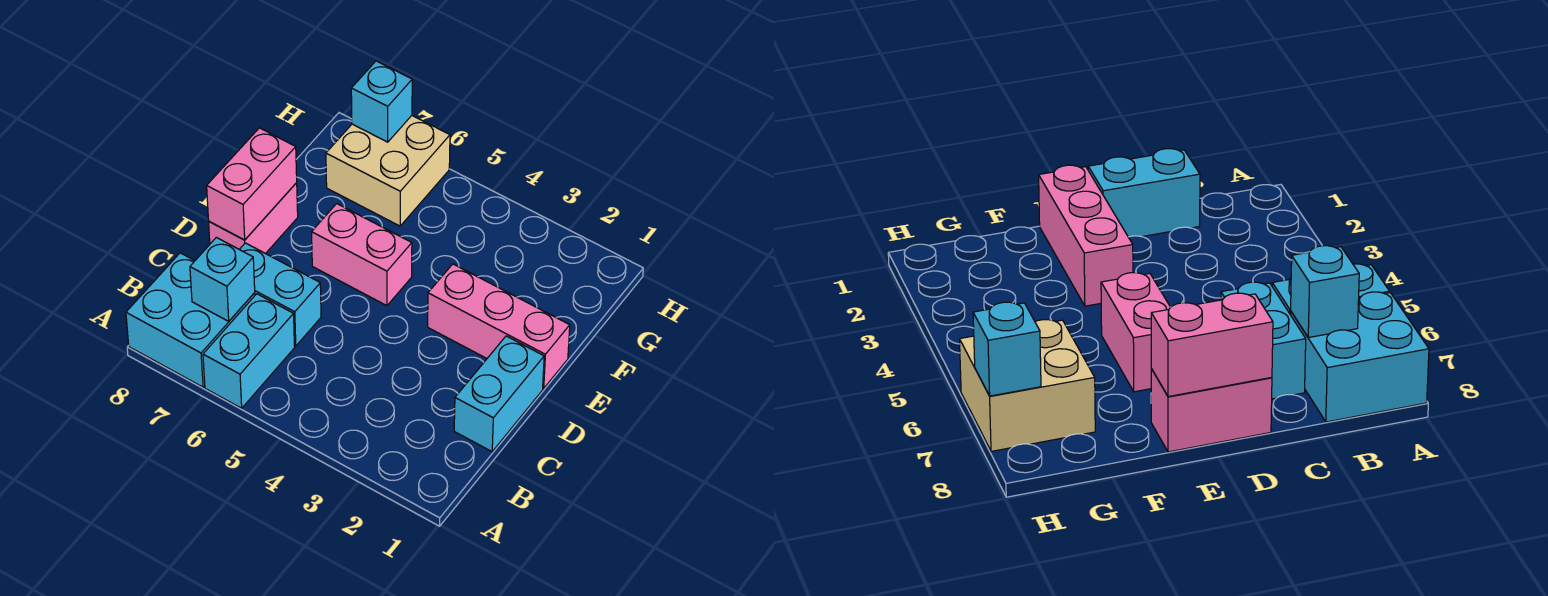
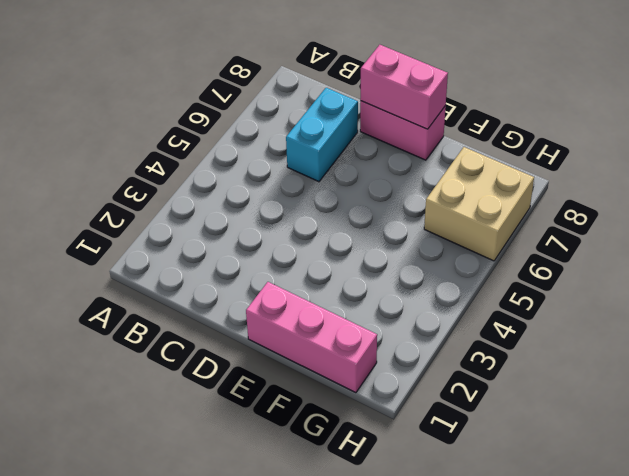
pink brick E1:G1 level 1 -> pink brick E1:E3 level 1
none -> cyan brick A6:B6 level 1
none -> cyan brick A7:B8 level 1

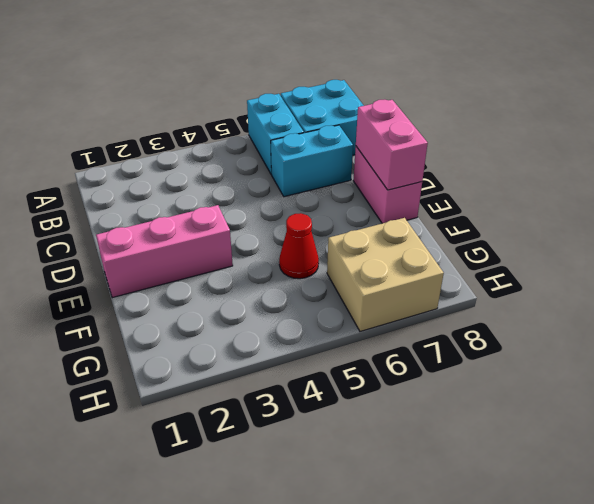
red cone F5 level 1 -> none
none -> cyan brick C1:D1 level 1
none -> pink brick E5:E6 level 1

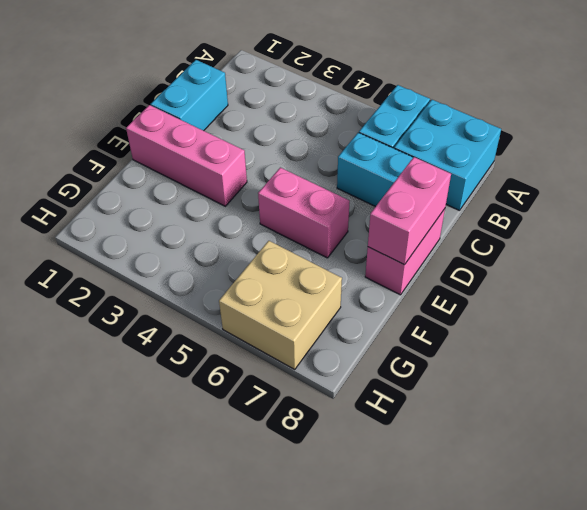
none -> cyan brick B7 level 2
none -> cyan brick H7 level 2

